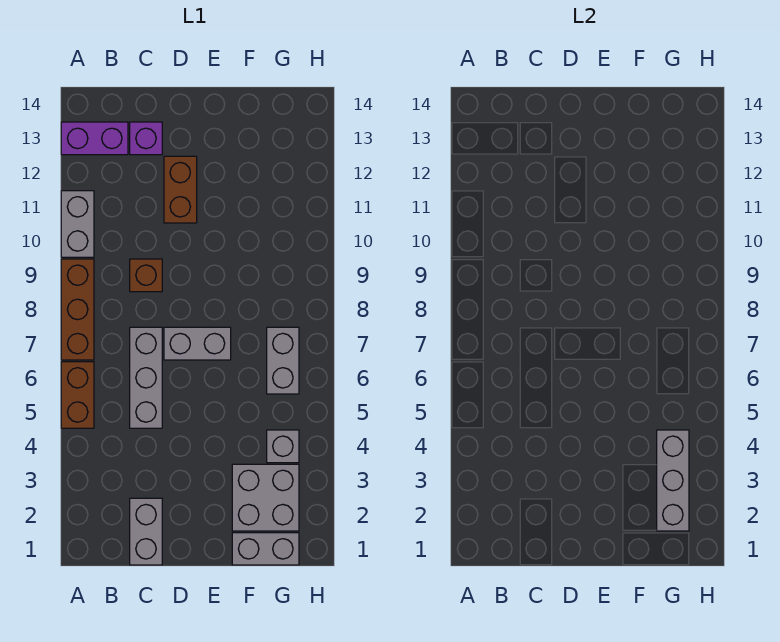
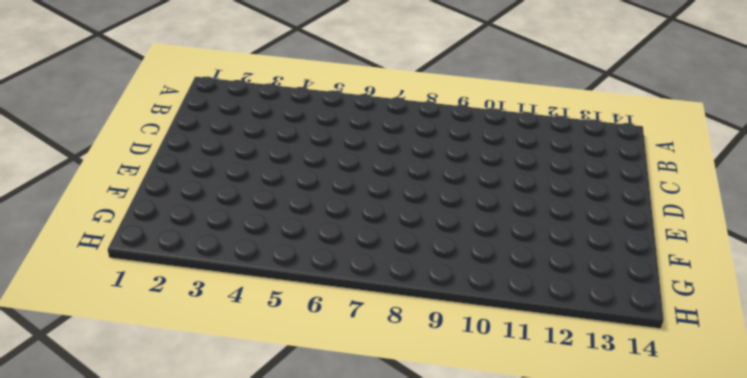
none -> brown brick A5:A6 level 1
none -> brown brick A7:A9 level 1
none -> grey brick A10:A11 level 1

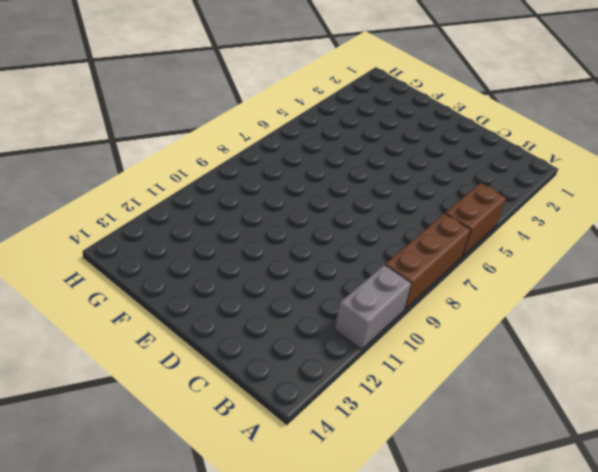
none -> purple brick A13:B13 level 1
none -> grey brick C1:C2 level 1
none -> grey brick C5:C7 level 1

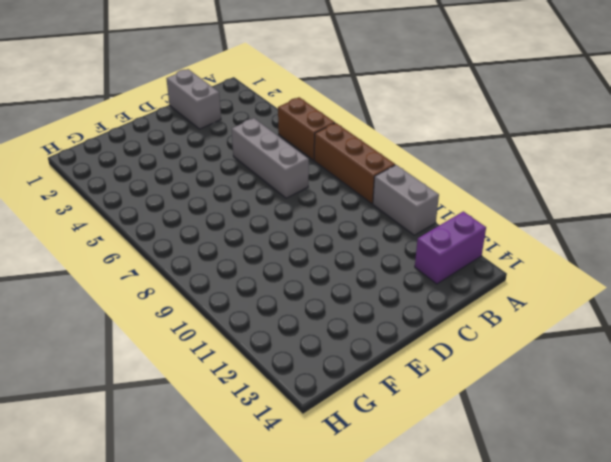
none -> brown brick C9 level 1
none -> purple brick C13 level 1
none -> grey brick D7:E7 level 1

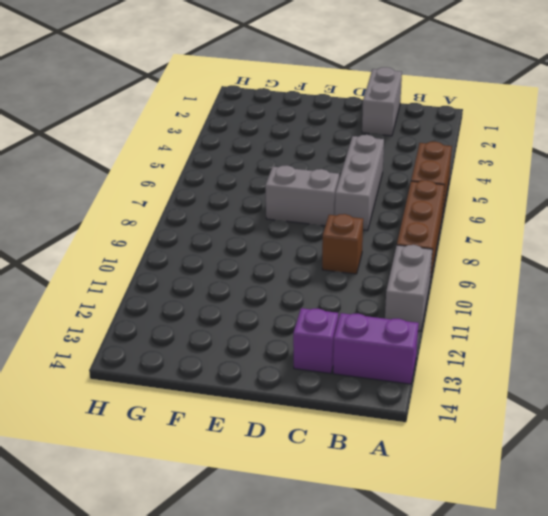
none -> brown brick D11:D12 level 1
none -> grey brick F1:G1 level 1
none -> grey brick F2:G3 level 1

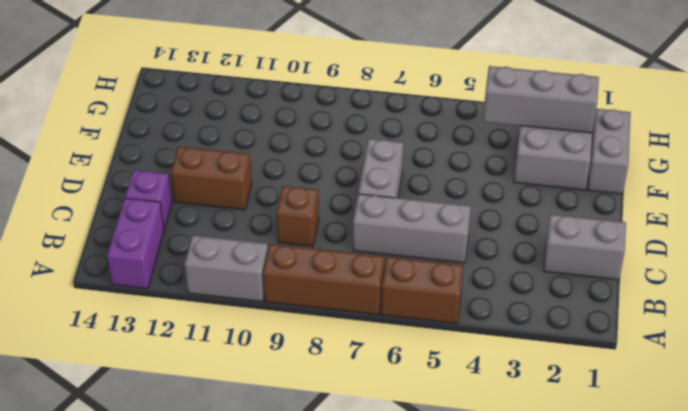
none -> grey brick G4 level 1
none -> grey brick G6:G7 level 1

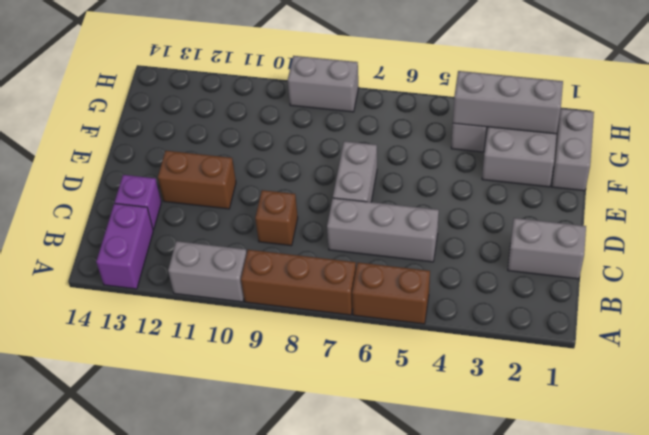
grey brick H8:H9 level 1 -> grey brick G6:G7 level 1

